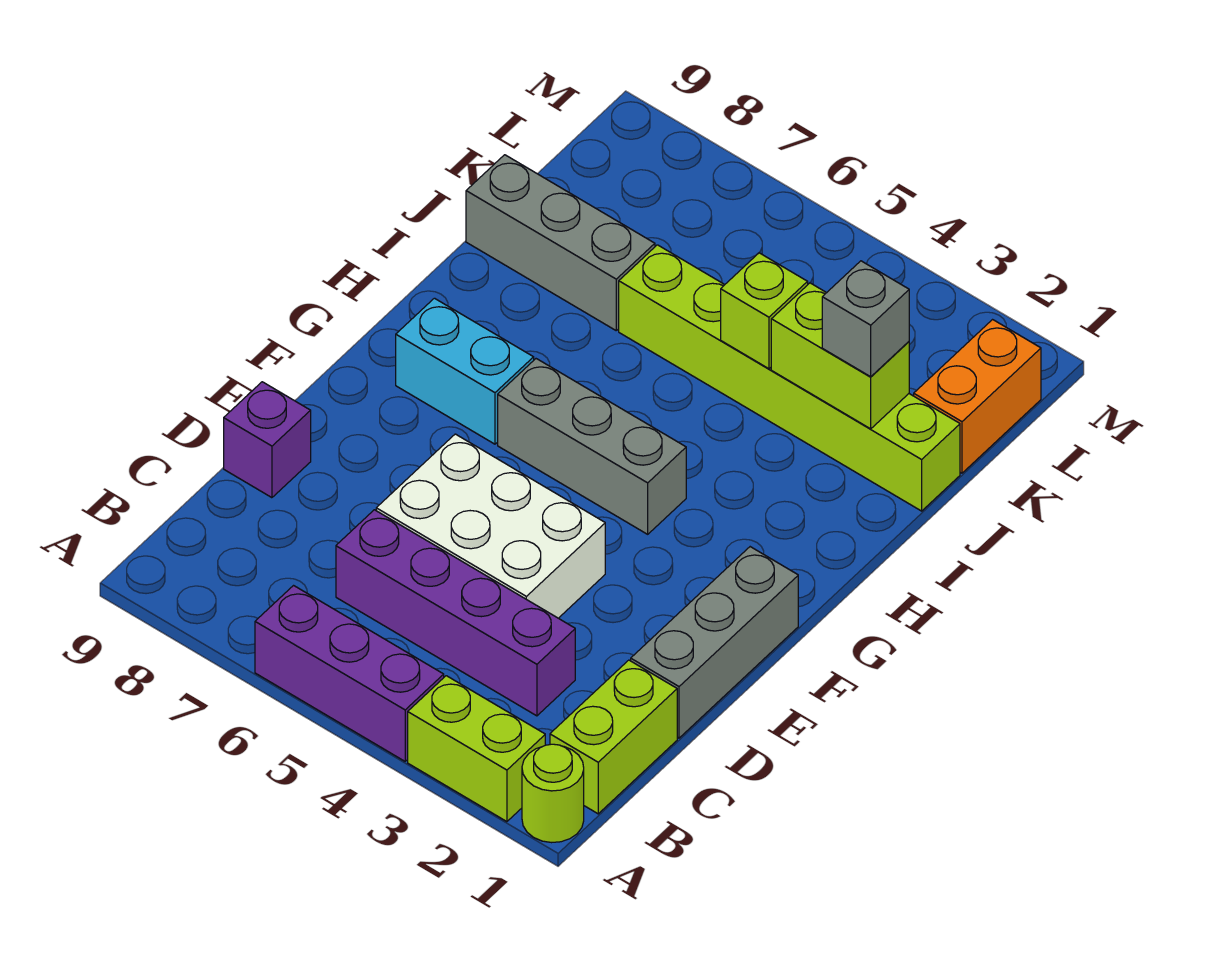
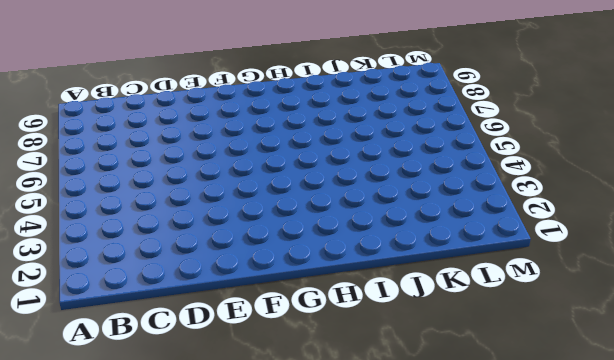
none -> lime round brick A1 level 1
none -> lime brick A2:A3 level 1
none -> purple brick A4:A6 level 1

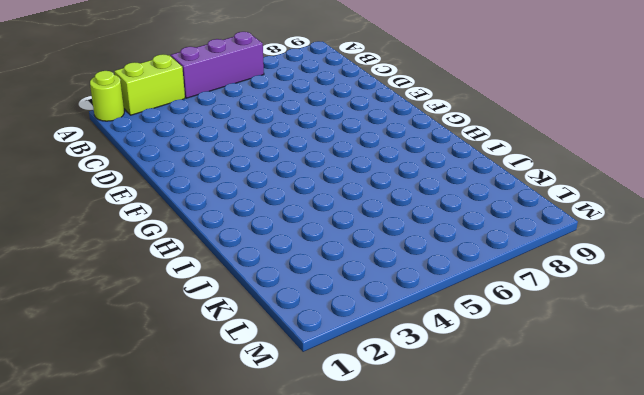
none -> lime brick B1:C1 level 1
none -> purple brick C3:C6 level 1
none -> grey brick D1:F1 level 1

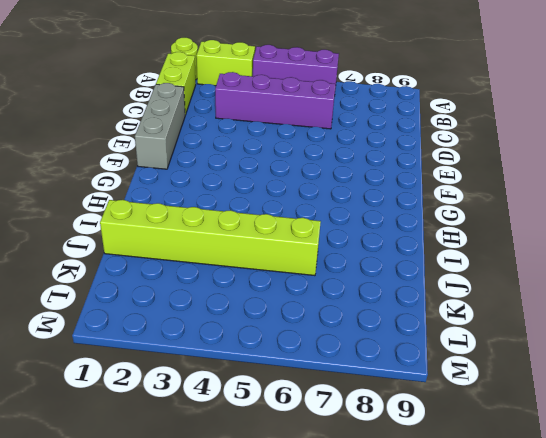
none -> white brick D4:E6 level 1
none -> purple brick D9 level 1
none -> grey brick G4:G6 level 1

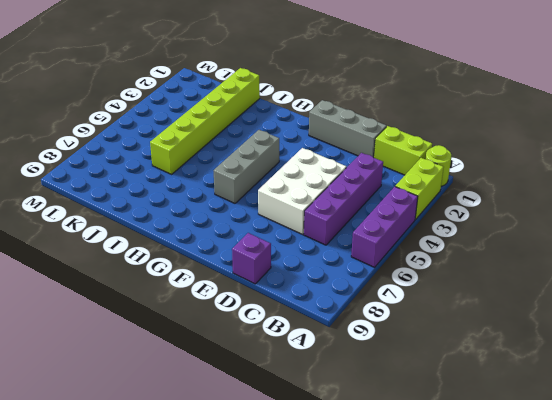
none -> cyan brick G7:G8 level 1
none -> grey brick J7:J9 level 1
none -> orange brick K1:L1 level 1

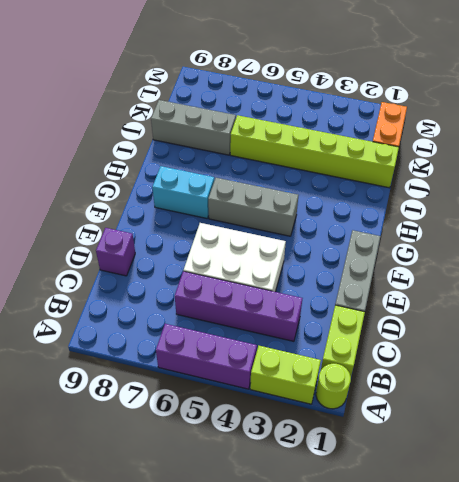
none -> lime brick J2:J3 level 2
none -> lime brick J4 level 2
none -> grey brick J2 level 3

